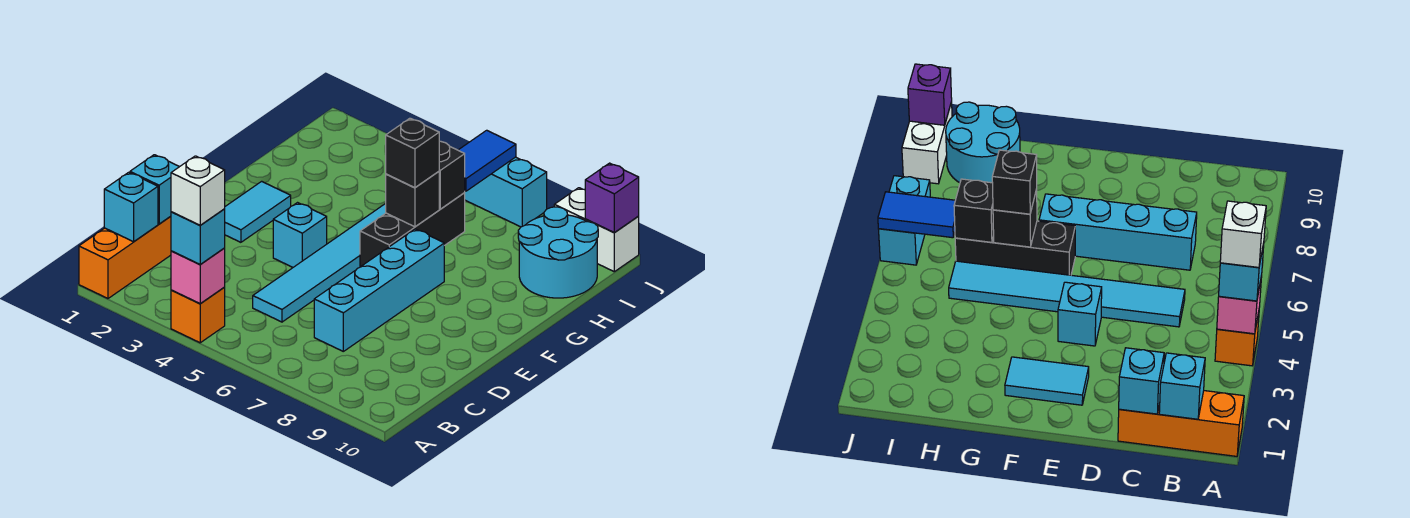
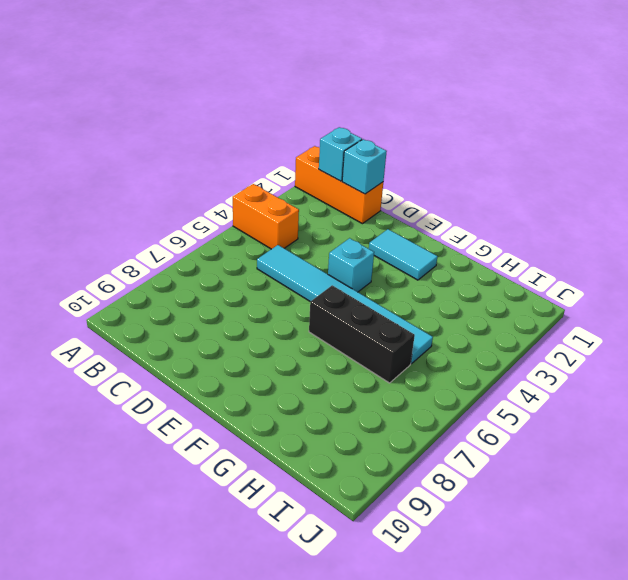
orange brick A4:B4 level 1 -> orange brick A4 level 1
none -> cyan brick C7:F7 level 1
none -> cyan round brick H9:I10 level 1
none -> cyan brick J6:J7 level 1

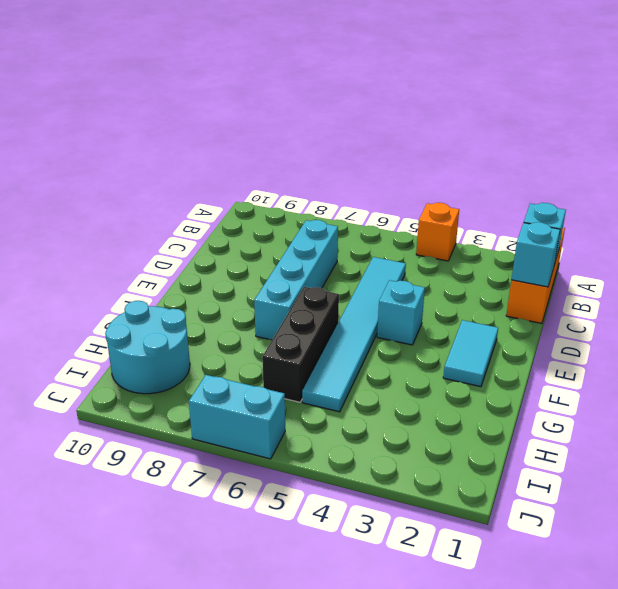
none -> white brick J9:J10 level 1
none -> pink brick A4 level 2
none -> black brick G6 level 2

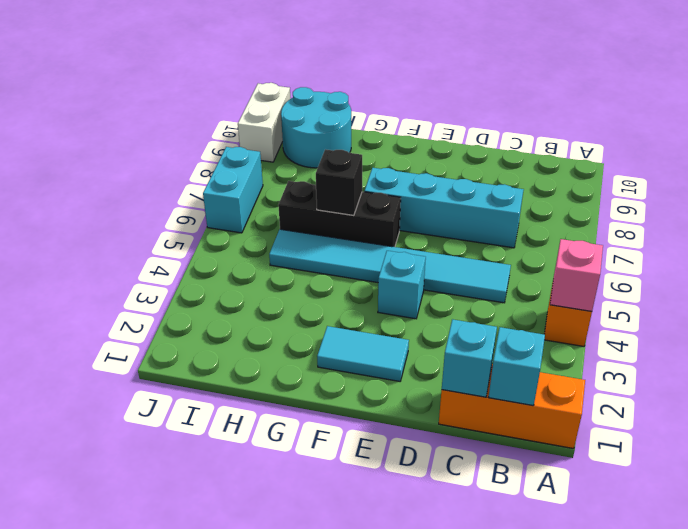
none -> black brick H6 level 2
none -> blue tile I6:J6 level 2
none -> purple brick J10 level 2

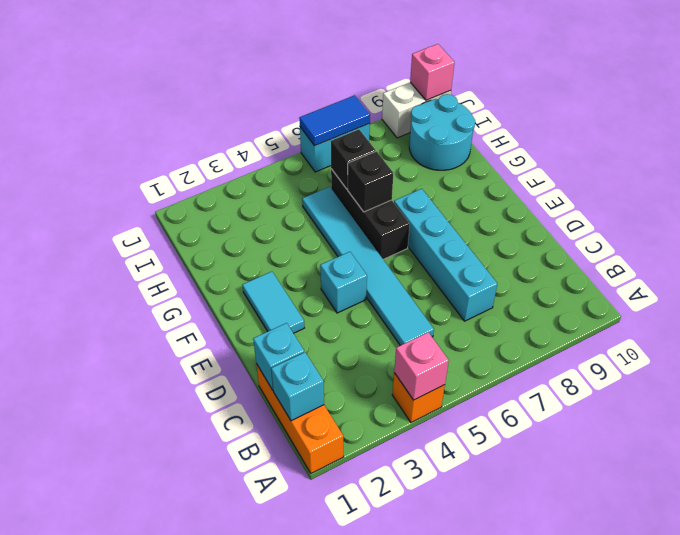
blue tile J6:J7 level 2 -> blue tile I6:J6 level 2
pink brick J10 level 2 -> purple brick J10 level 2
none -> cyan brick A4 level 3
none -> black brick G6 level 3
none -> white brick A4 level 4

